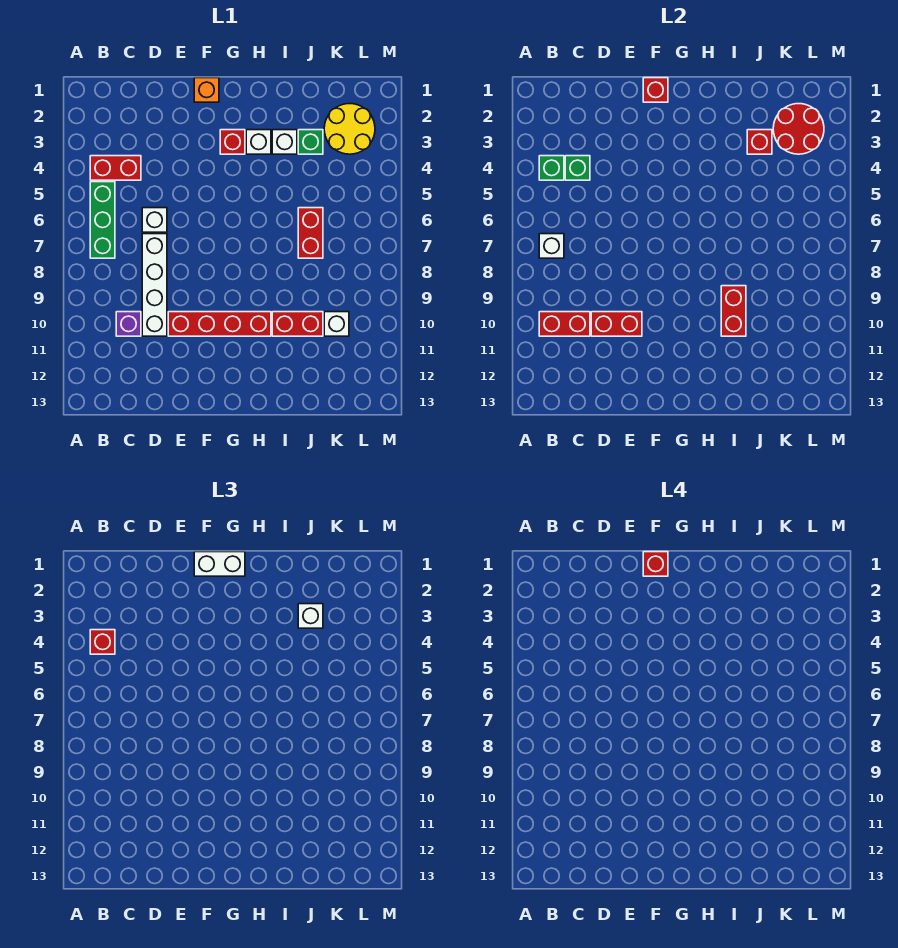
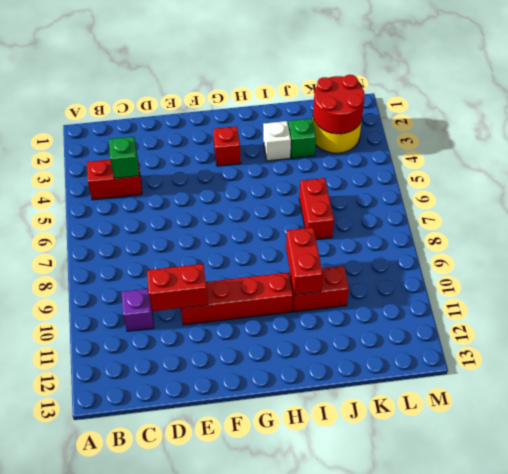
none -> green brick B5:B7 level 1
none -> white brick D6 level 1
none -> white brick D7:D10 level 1

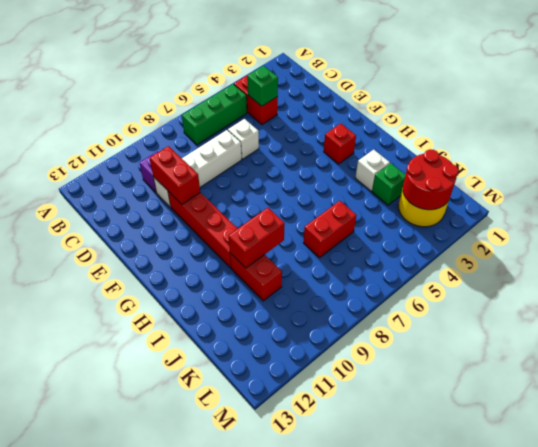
none -> orange brick F1 level 1
none -> white brick H3 level 1
none -> white brick K10 level 1

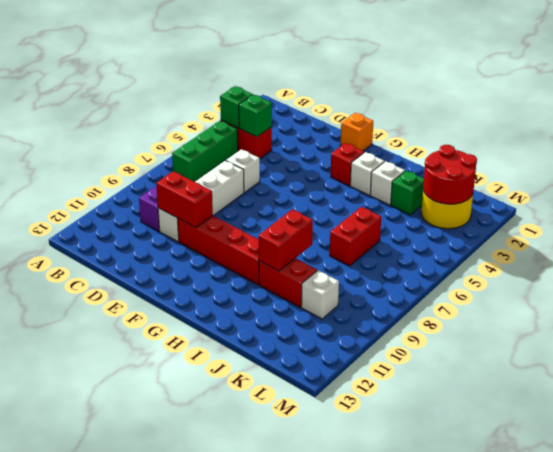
none -> white brick B7 level 2
none -> red brick B10:C10 level 2
none -> red brick F1 level 2

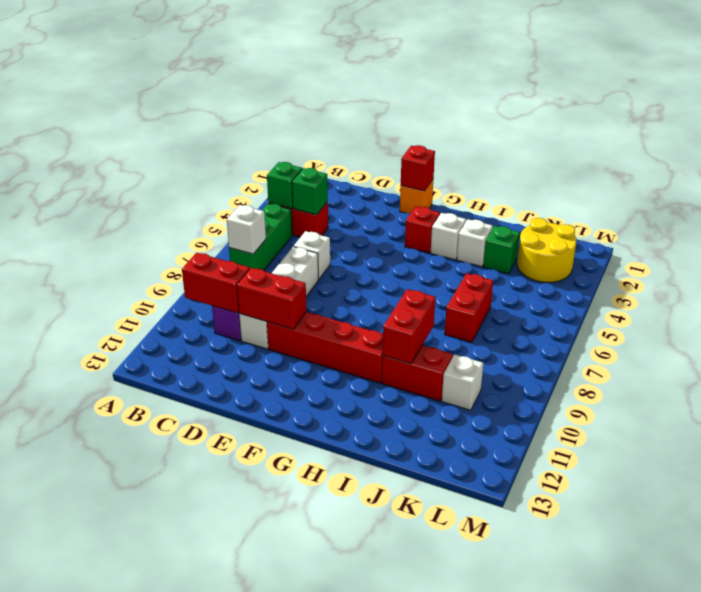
none -> red brick J3 level 2
none -> red round brick K2:L3 level 2
none -> red brick B4 level 3

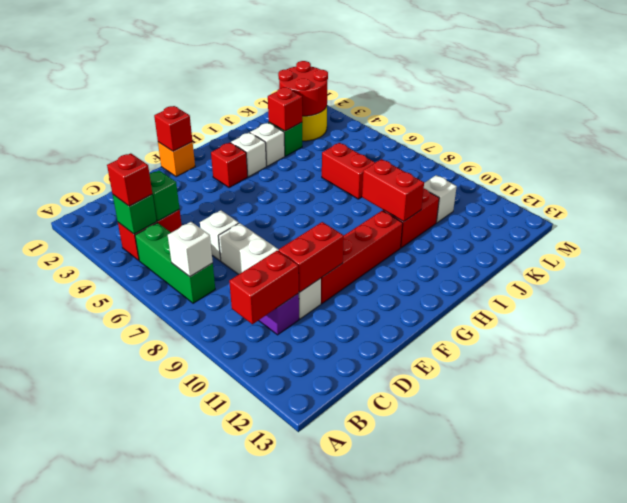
none -> white brick F1:G1 level 3
none -> white brick J3 level 3
none -> red brick F1 level 4

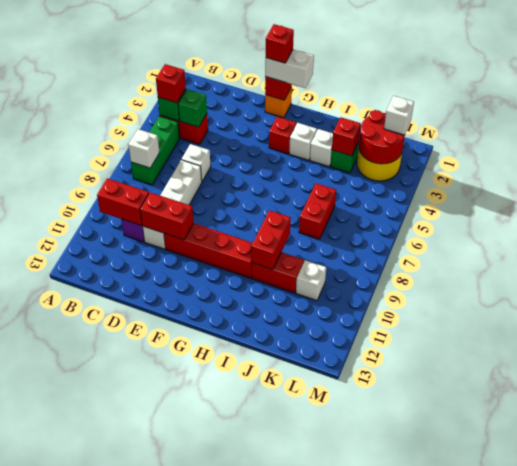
white brick L2 level 3 -> white brick J3 level 3

